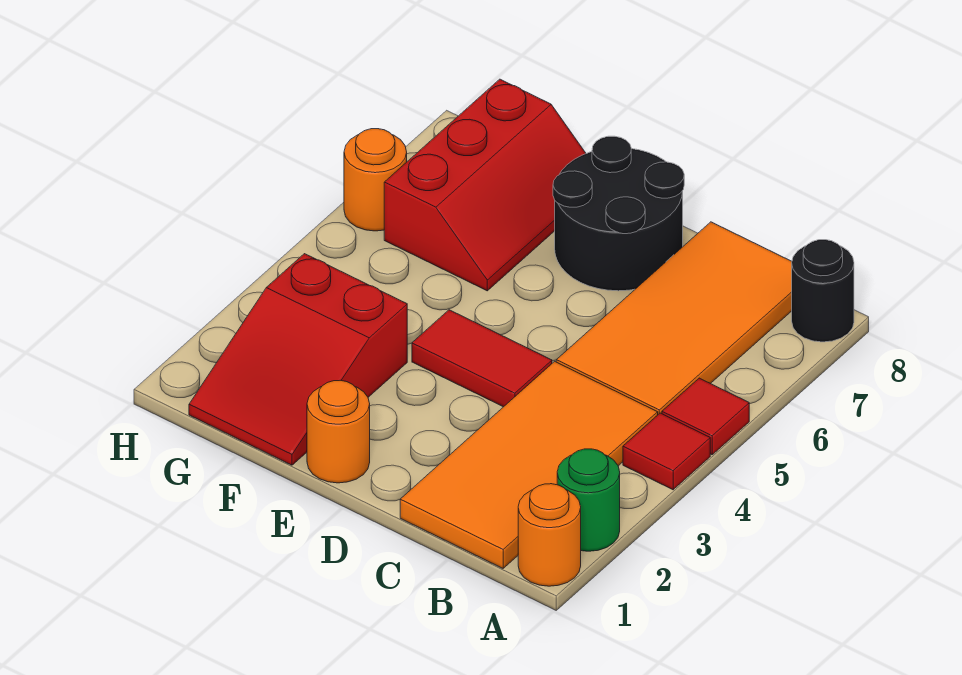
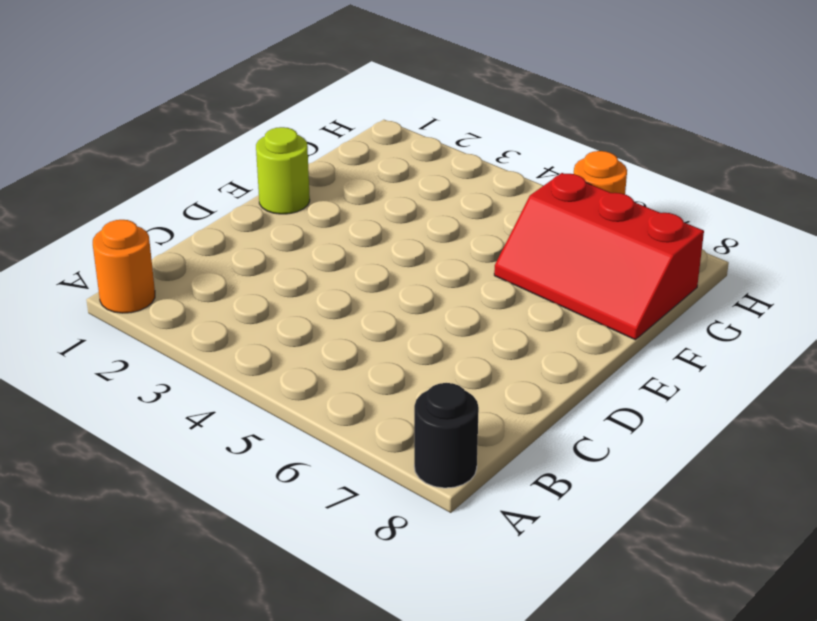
lime round brick E1 level 1 -> orange round brick E1 level 1
none -> green round brick A2 level 1
none -> red tile A4 level 1
none -> red tile A5 level 1

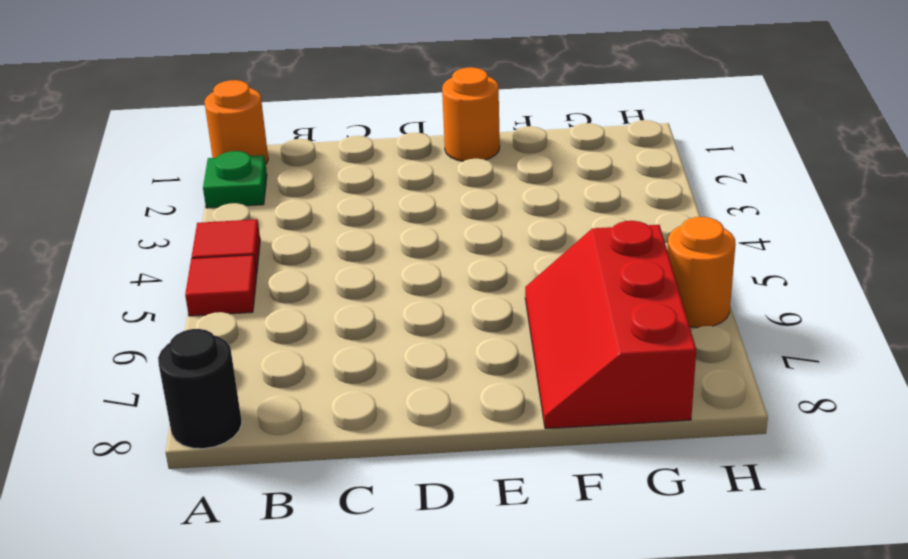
green plate A2 level 1 -> green round brick A2 level 1
none -> orange tile B1:C4 level 1
none -> orange tile B5:C8 level 1
none -> red tile D4:E4 level 1

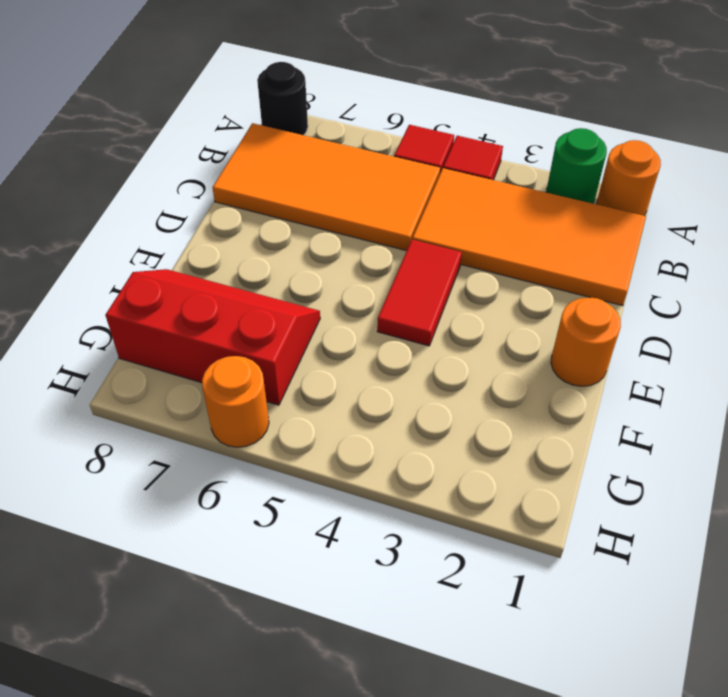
none -> black round brick D7:E8 level 1
none -> red slope F1:G3 level 1 top 3

